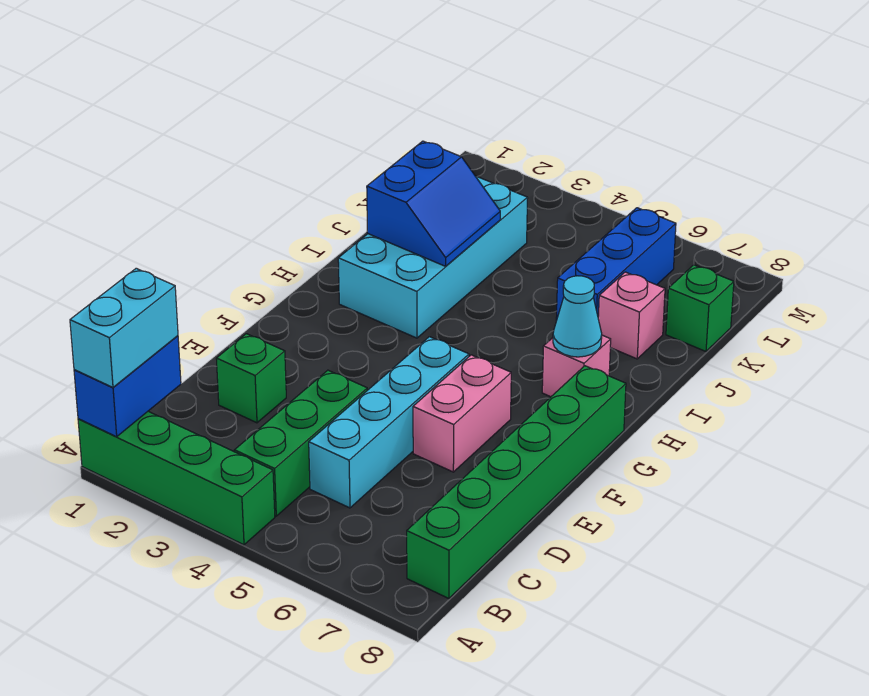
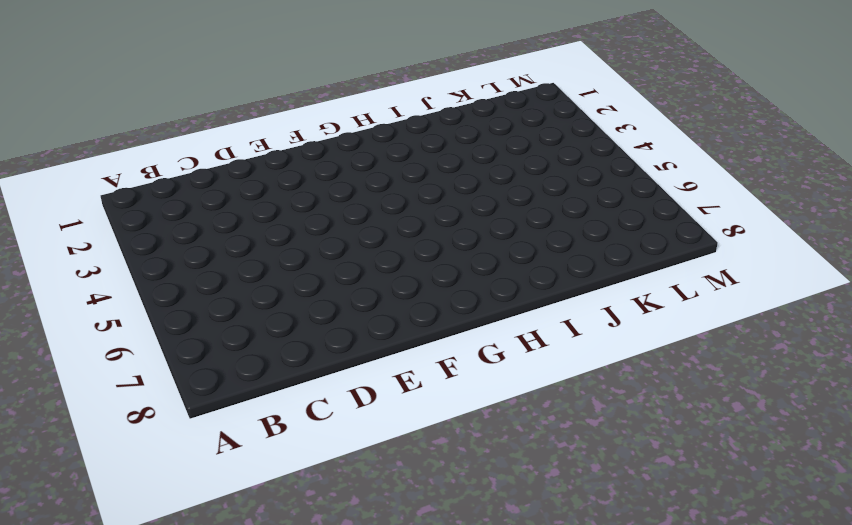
none -> green brick A1:A4 level 1
none -> green brick B4:D4 level 1
none -> green brick B8:G8 level 1

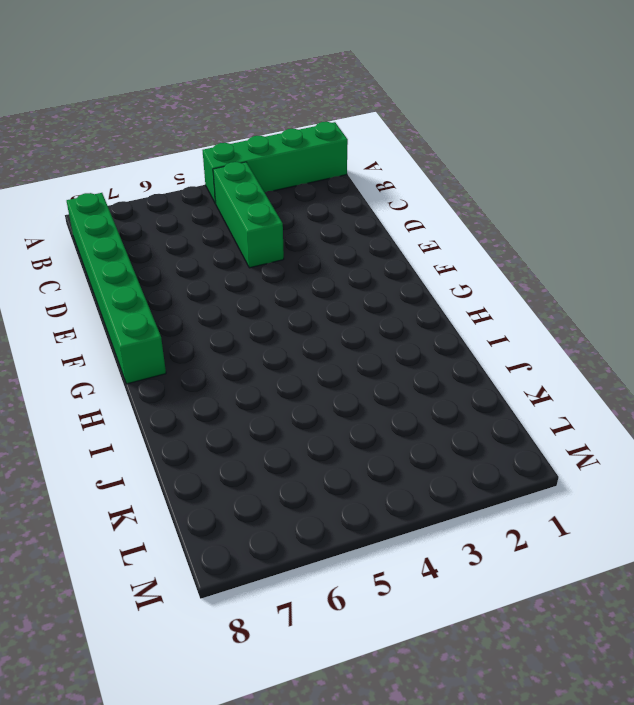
none -> cyan brick C5:F5 level 1
none -> green brick D2 level 1
none -> pink brick E6:F6 level 1

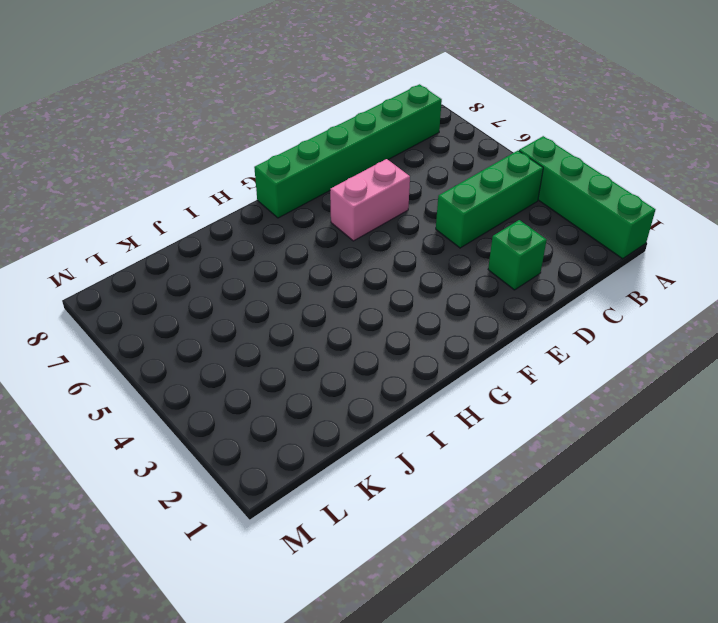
none -> cyan brick C5:F5 level 1
none -> cyan brick H2:K3 level 1
none -> pink brick H7 level 1

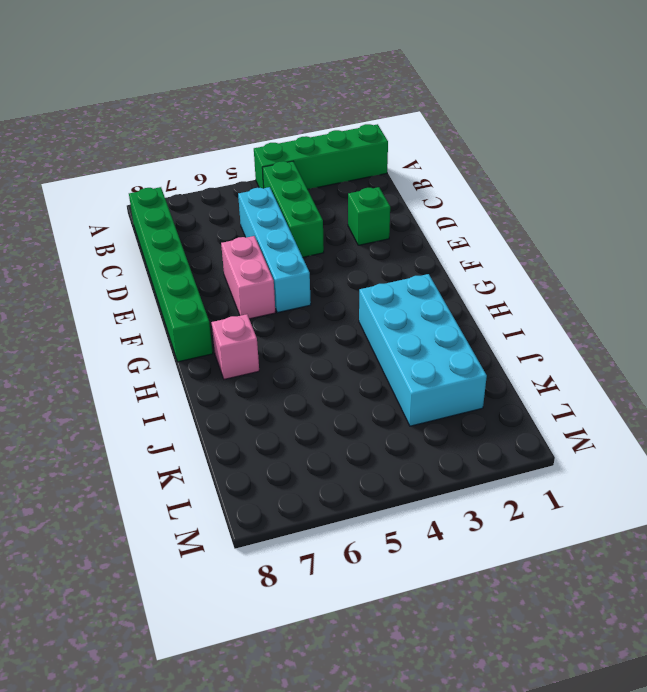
none -> blue brick J6:L6 level 1
none -> pink brick J7 level 1
none -> green brick K8 level 1

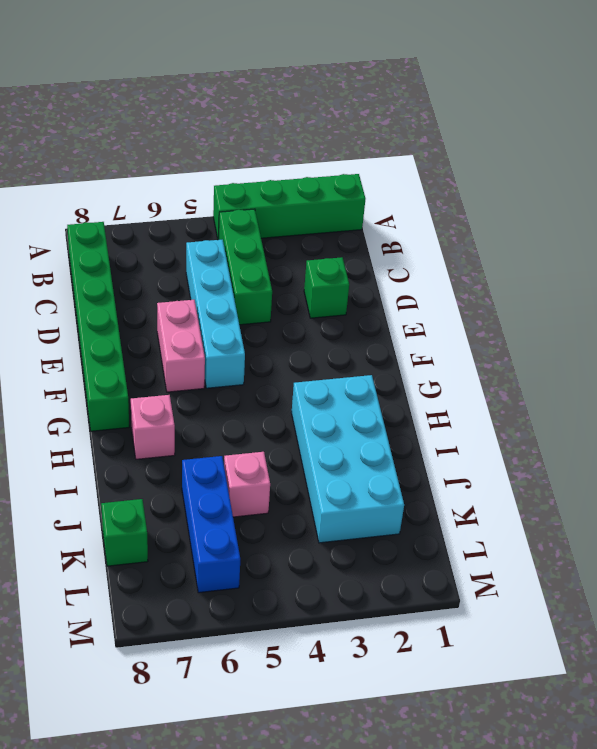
pink brick J5 level 1 -> pink brick J7 level 1
none -> blue brick A1:B1 level 2
none -> cyan cone H7 level 2
none -> blue slope I2:J3 level 2 top 2

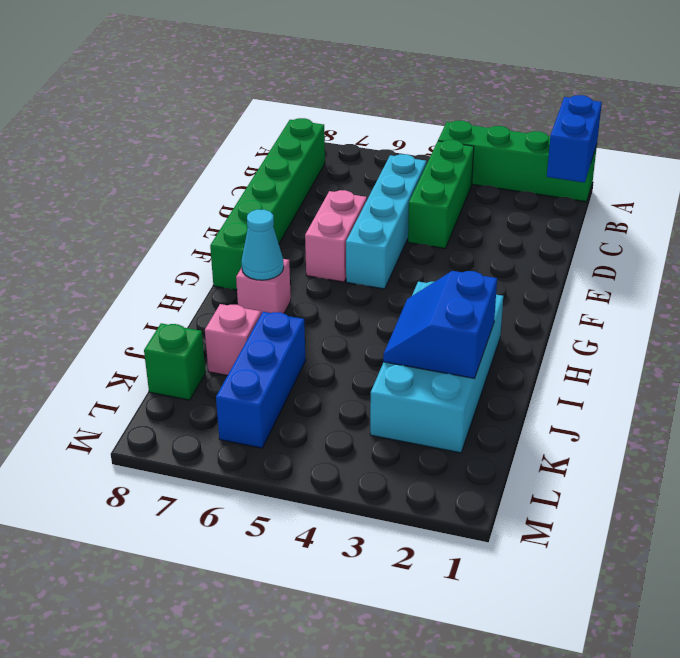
none -> green brick D2 level 1
none -> cyan brick A1:B1 level 3

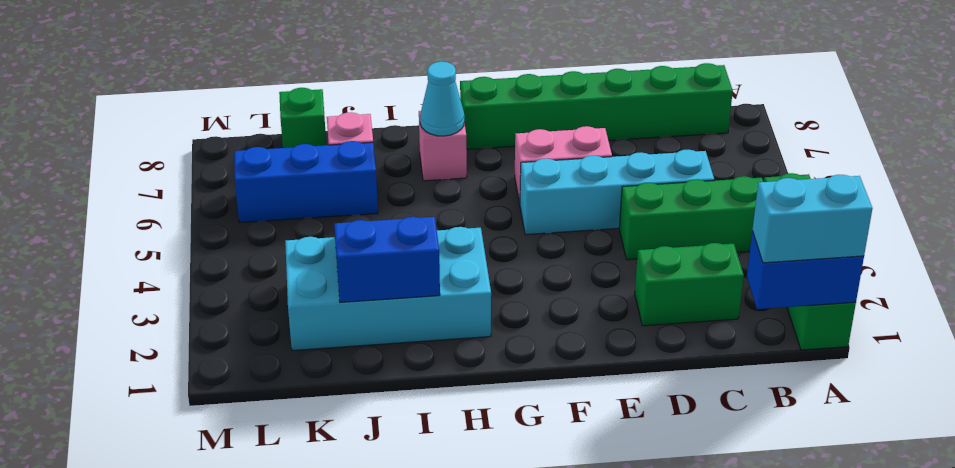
green brick C2:D2 level 1 -> green brick D2 level 1

